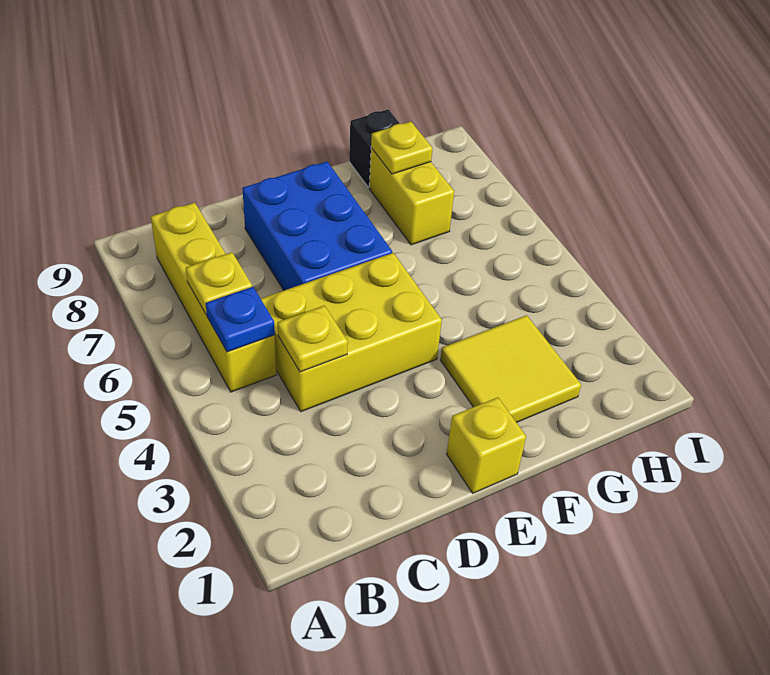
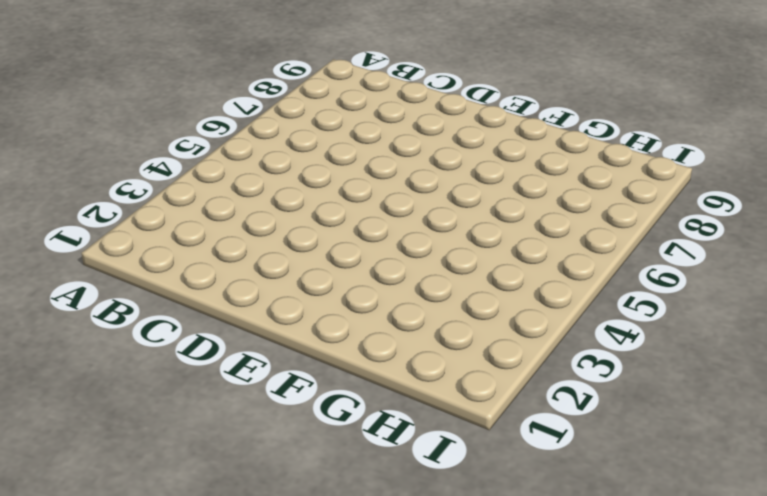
none -> yellow brick B5:B8 level 1
none -> yellow brick C4:E5 level 1

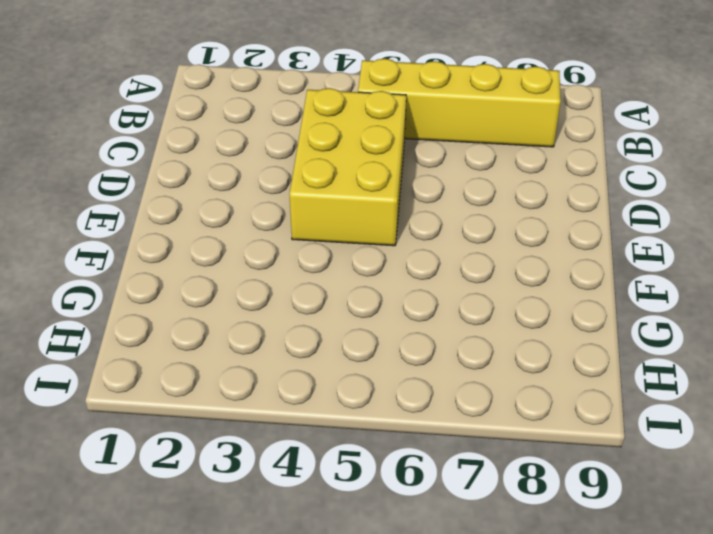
none -> blue brick D6:E8 level 1
none -> yellow brick E1 level 1

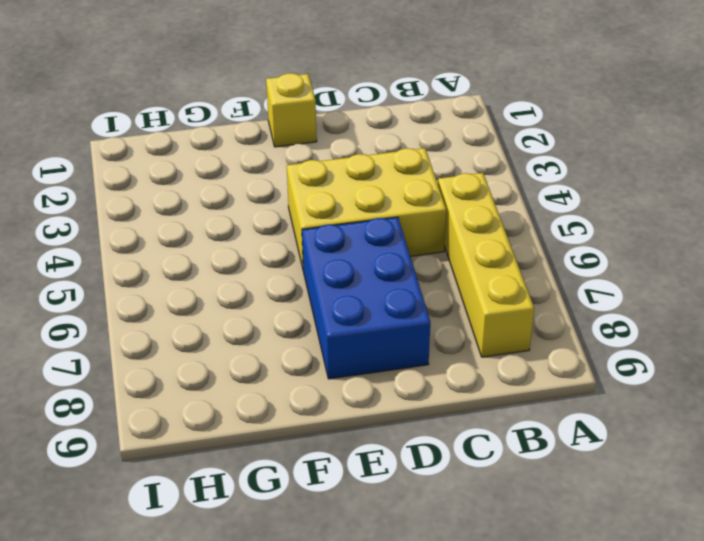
none -> yellow tile F2:G3 level 1
none -> yellow brick G7:G8 level 1

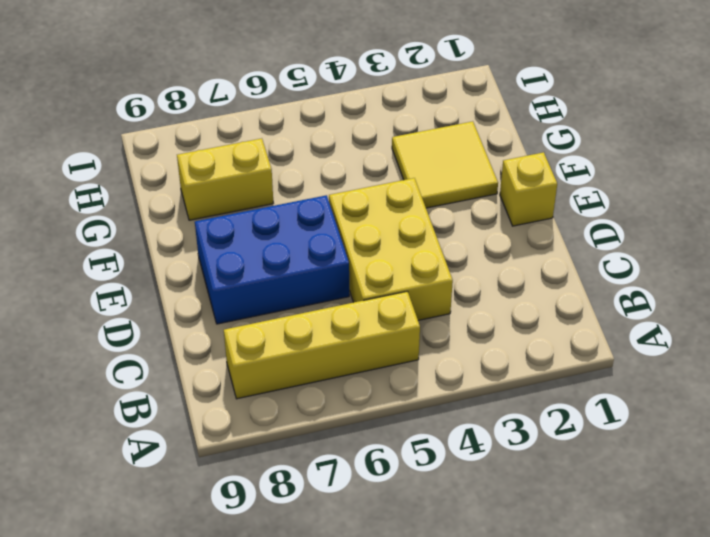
none -> black brick G9 level 1
none -> blue plate B5 level 2

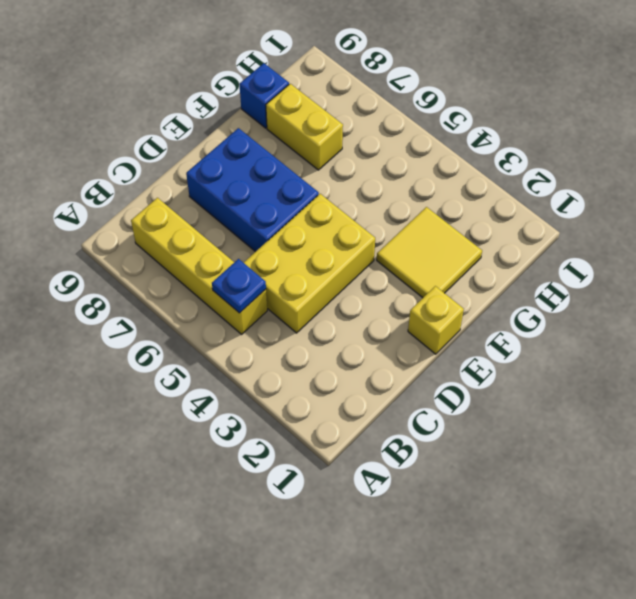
blue brick G9 level 1 -> black brick G9 level 1
none -> yellow plate B6 level 2
none -> yellow plate C4 level 2

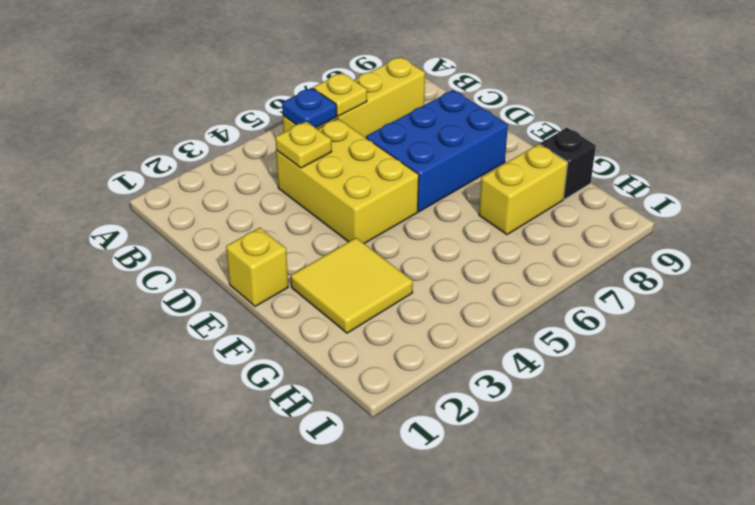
none -> yellow plate G8 level 2

